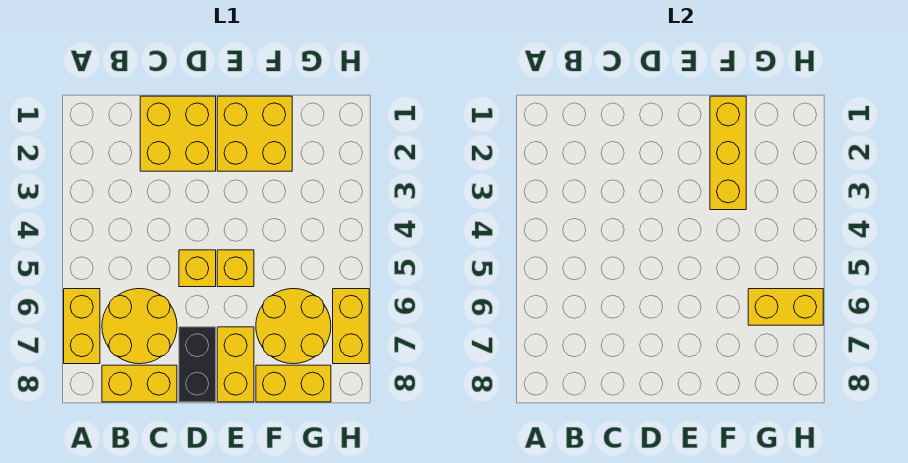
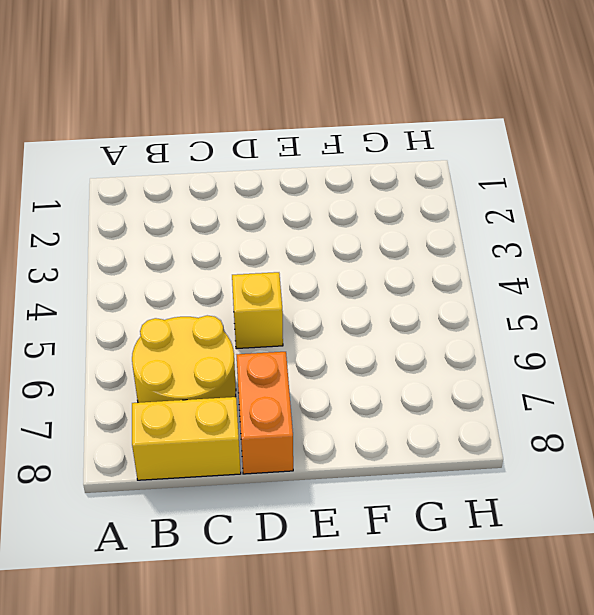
orange brick D7:D8 level 1 -> black brick D7:D8 level 1
none -> yellow brick A6:A7 level 1
none -> yellow brick C1:D2 level 1
none -> yellow brick E1:F2 level 1

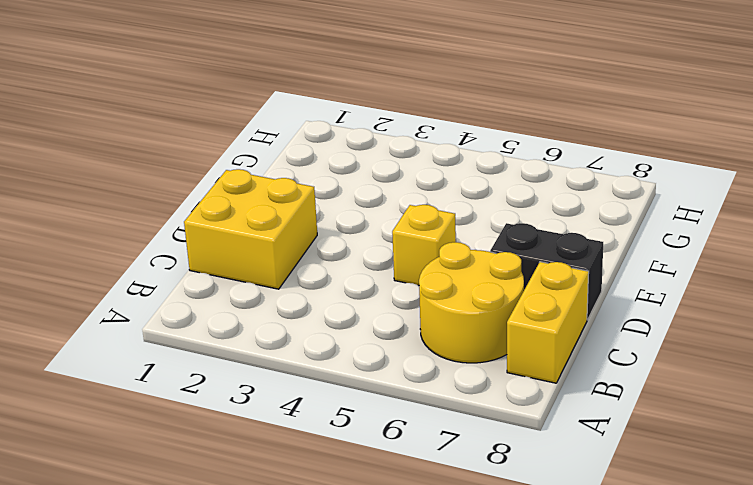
none -> yellow brick A6:A7 level 1
none -> yellow brick E1:F2 level 1
none -> yellow brick E5 level 1

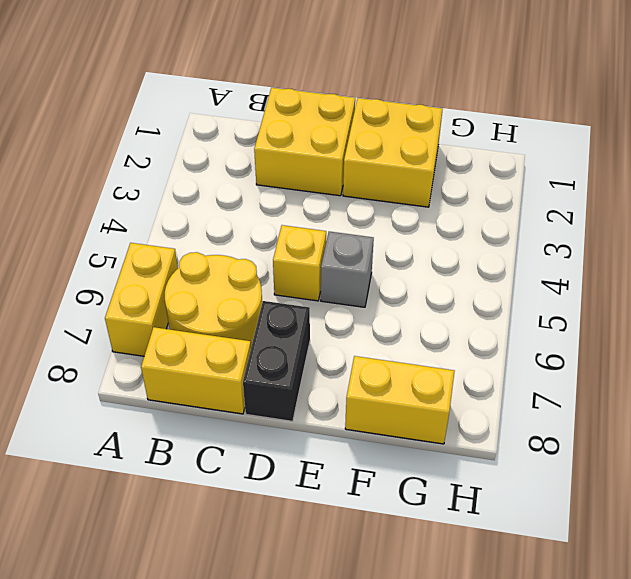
grey brick E5 level 1 -> yellow brick E5 level 1
none -> yellow brick E7:E8 level 1
none -> yellow round brick F6:G7 level 1
none -> yellow brick H6:H7 level 1

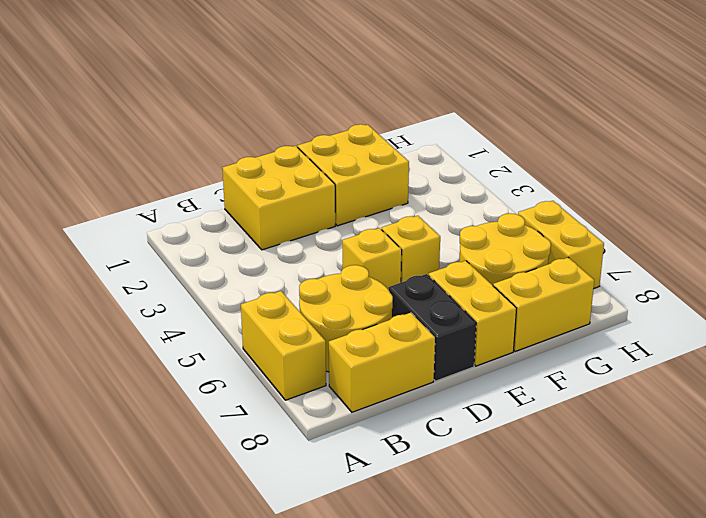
none -> yellow brick F1:F3 level 2
none -> yellow brick G6:H6 level 2

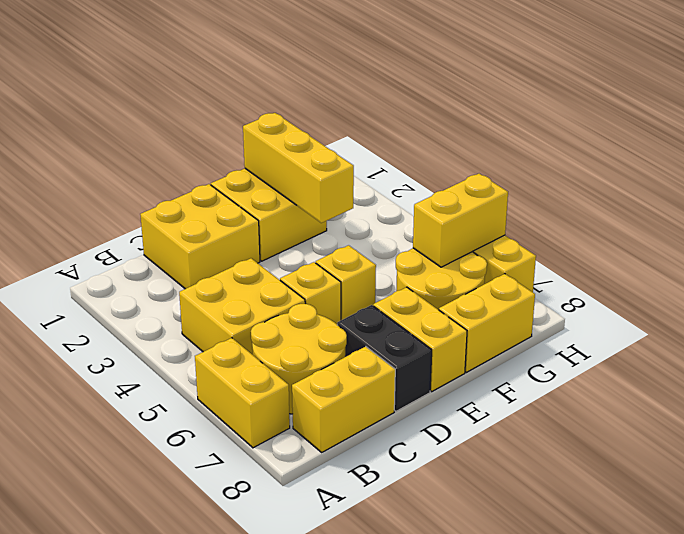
yellow brick B4:C5 level 1 -> none

